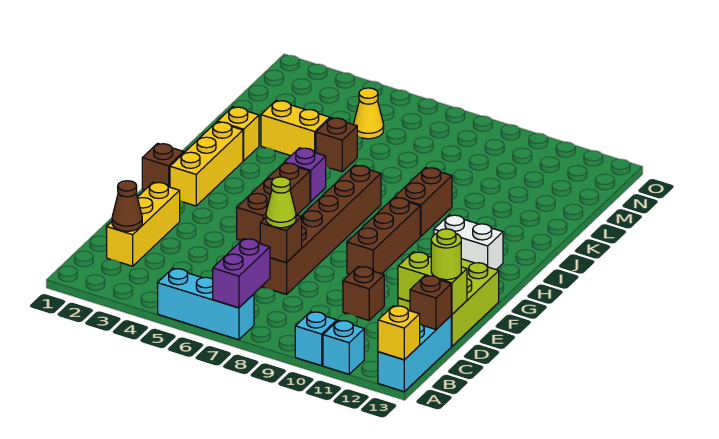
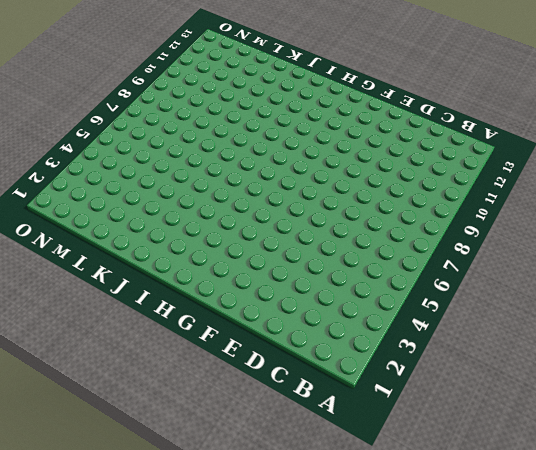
none -> cyan brick A5:A7 level 1
none -> cyan brick A10 level 1
none -> cyan brick A11 level 1

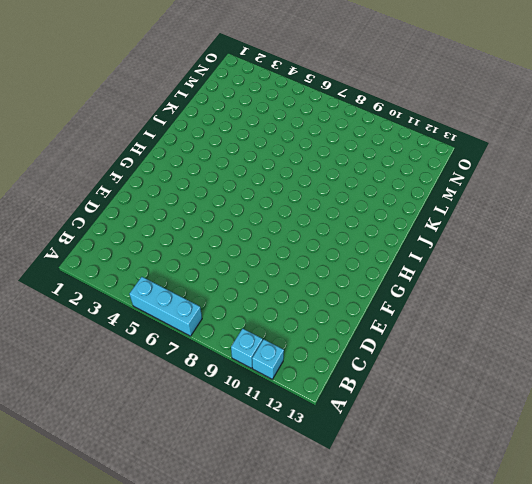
none -> cyan brick A13:C13 level 1
none -> yellow brick C2:E2 level 1
none -> brown brick D7:I7 level 1

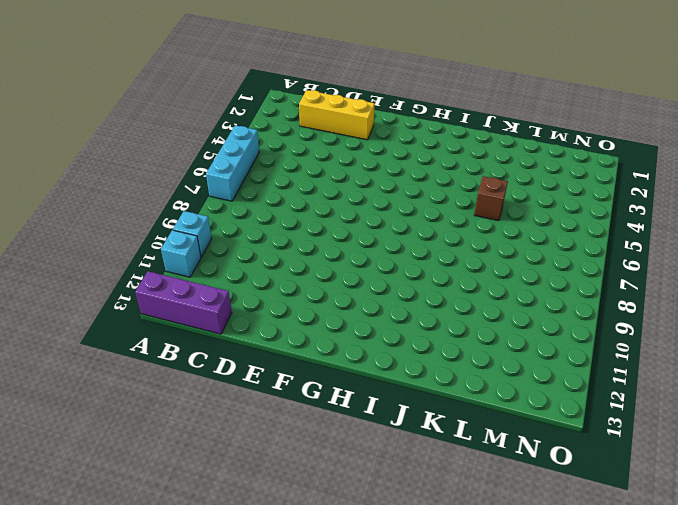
purple brick A13:C13 level 1 -> cyan brick A13:C13 level 1
none -> brown brick D7:I7 level 1
none -> brown brick D10 level 1
none -> lime brick D12:F13 level 1

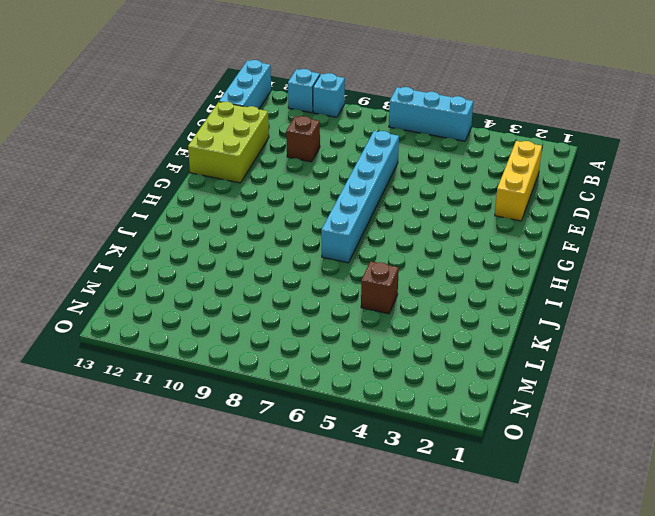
cyan brick D7:I7 level 1 -> brown brick D7:I7 level 1
none -> brown brick F5:H5 level 1
none -> brown brick F9:H9 level 1
none -> brown brick G1 level 1

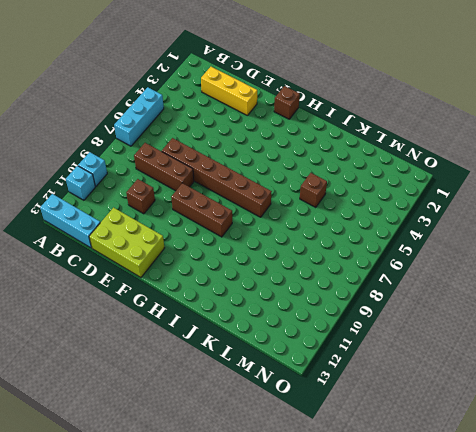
brown brick C8:E8 level 1 -> brown brick F5:H5 level 1
none -> yellow brick G2:I2 level 1
none -> white brick H11:H12 level 1
none -> purple brick I5 level 1

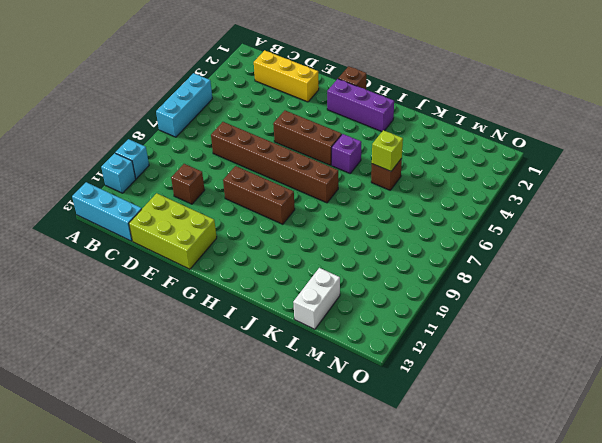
purple brick G2:I2 level 1 -> yellow brick G2:I2 level 1
lime brick K5 level 2 -> none
white brick L12:L13 level 1 -> white brick H11:H12 level 1
none -> brown brick I9:J9 level 1
none -> yellow brick J2 level 1
none -> yellow brick K3:K4 level 1

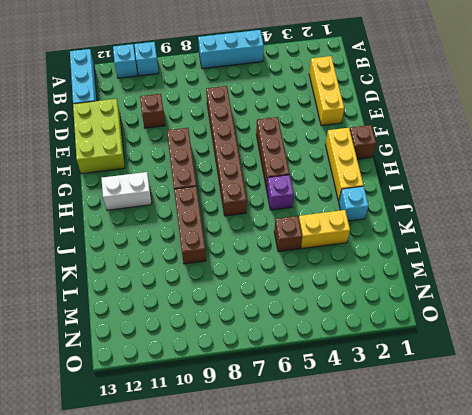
brown brick I9:K9 level 1 -> brown brick I9:J9 level 1
cyan brick J2 level 1 -> yellow brick J2 level 1
none -> yellow cone M5 level 1
none -> purple brick A7:B7 level 2
none -> yellow brick A13 level 2

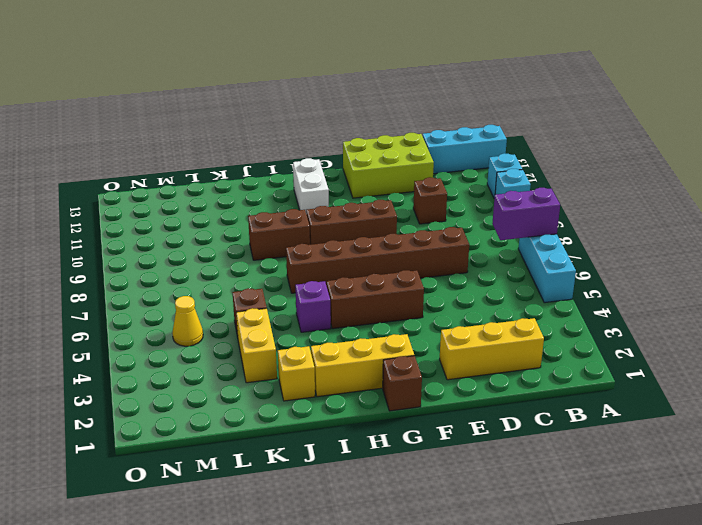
none -> yellow brick A13 level 2
none -> brown cone C2 level 2
none -> brown brick C13 level 2

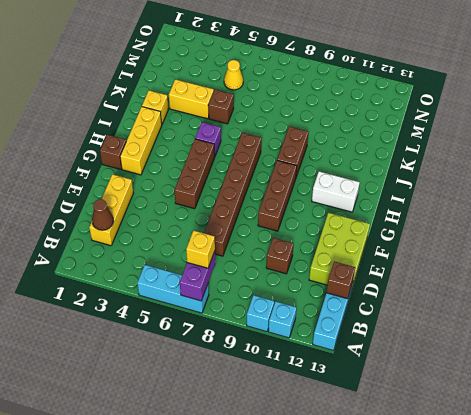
yellow brick B7 level 3 -> yellow brick A13 level 2
none -> brown brick D7 level 2
none -> lime brick D12:D13 level 2
none -> lime cone D7 level 3

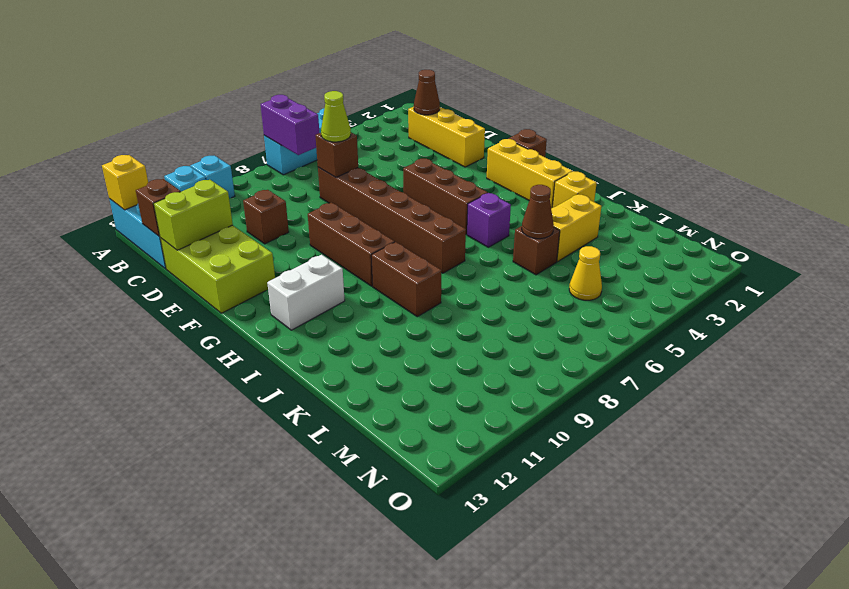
brown cone K5 level 2 -> none
none -> lime round brick D13 level 3

